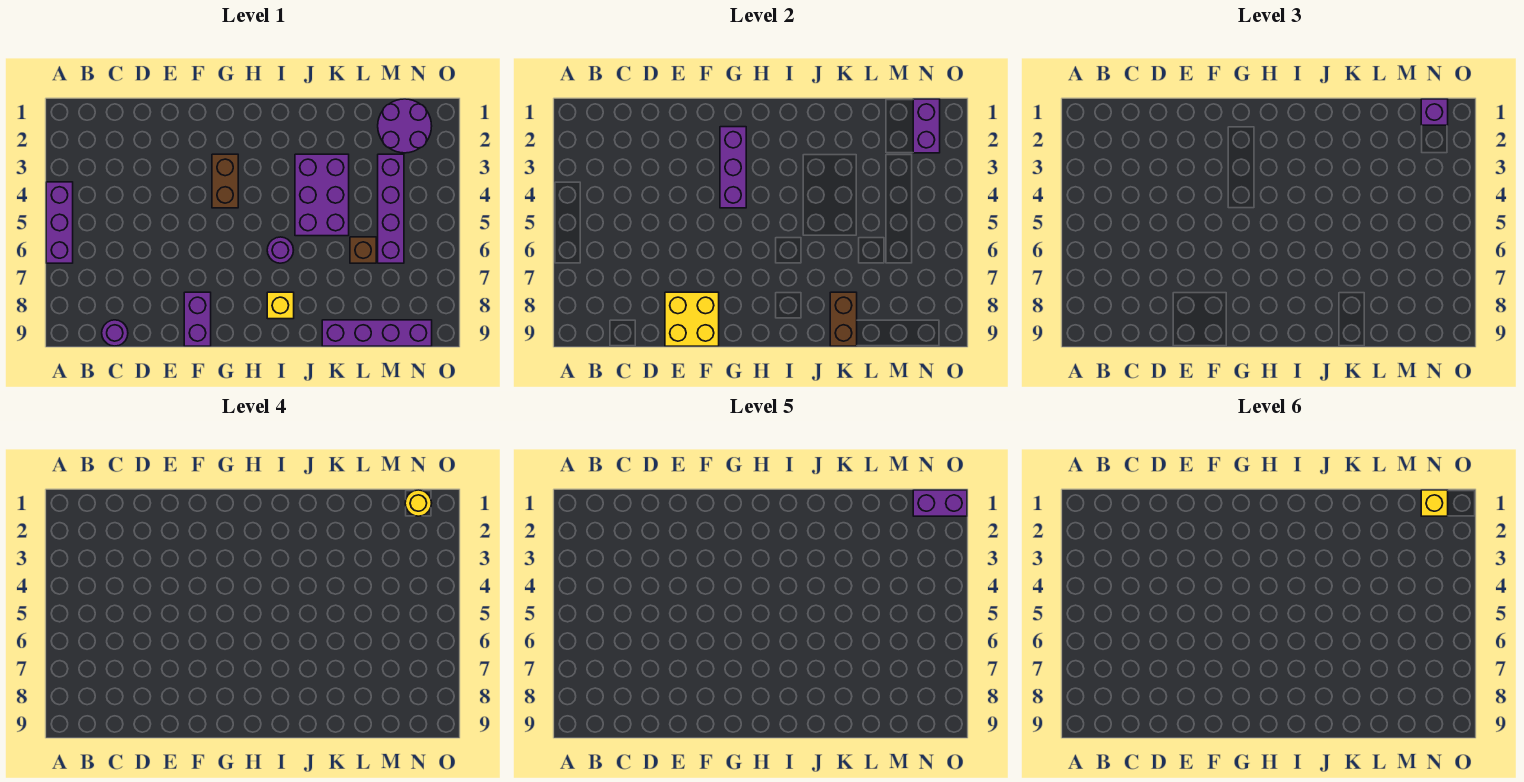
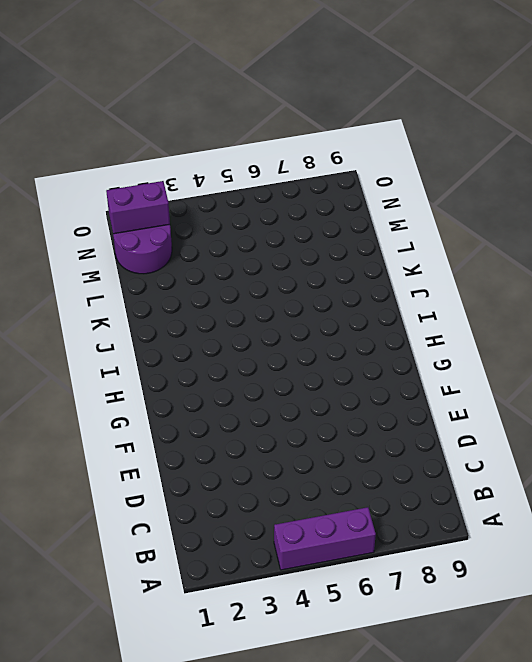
none -> purple round brick C9 level 1
none -> purple brick F8:F9 level 1
none -> brown brick G3:G4 level 1

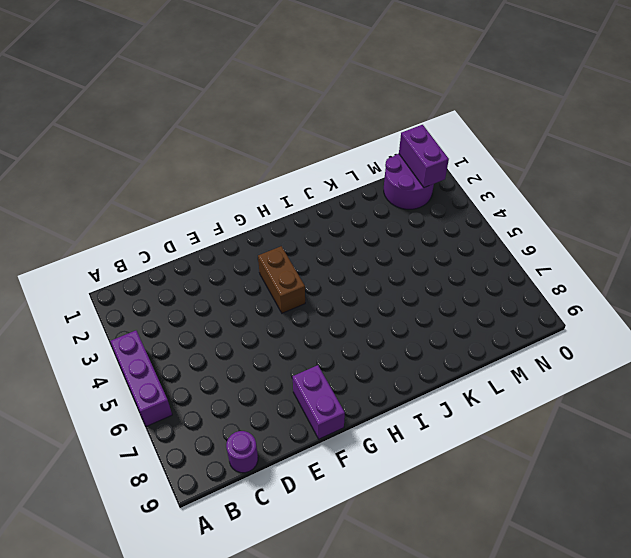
none -> purple round brick I6 level 1
none -> yellow brick I8 level 1
none -> purple brick J3:K5 level 1

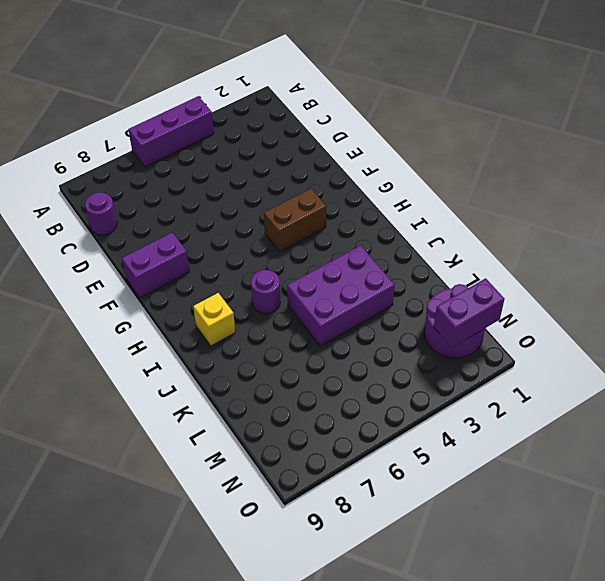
none -> purple brick K9:N9 level 1
none -> brown brick L6 level 1
none -> purple brick M3:M6 level 1

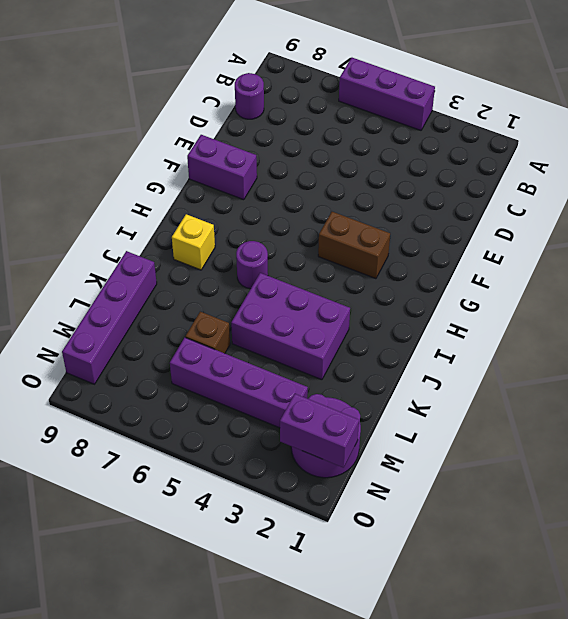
none -> yellow brick E8:F9 level 2
none -> purple brick G2:G4 level 2
none -> brown brick K8:K9 level 2

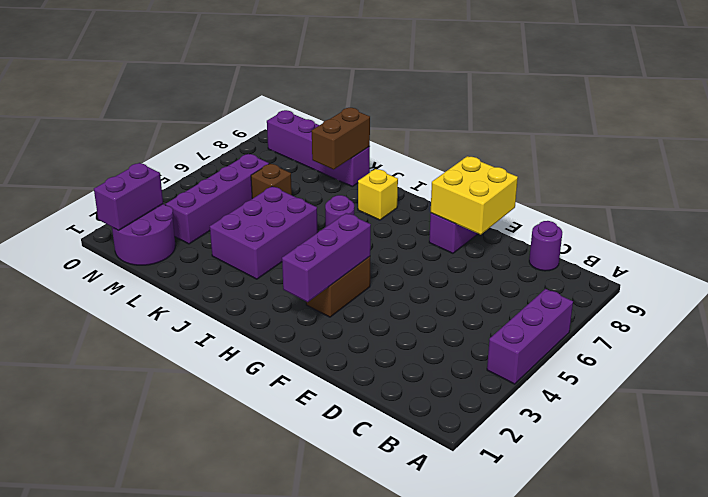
none -> purple brick N1 level 3
none -> yellow round brick N1 level 4
none -> purple brick N1:O1 level 5

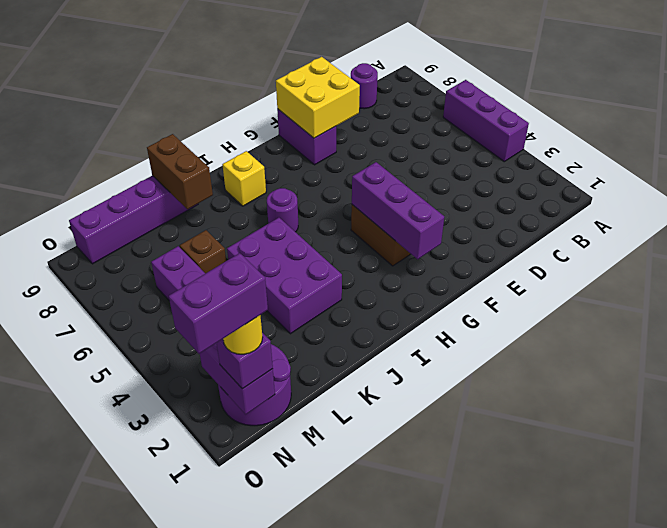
none -> yellow brick N1 level 6

